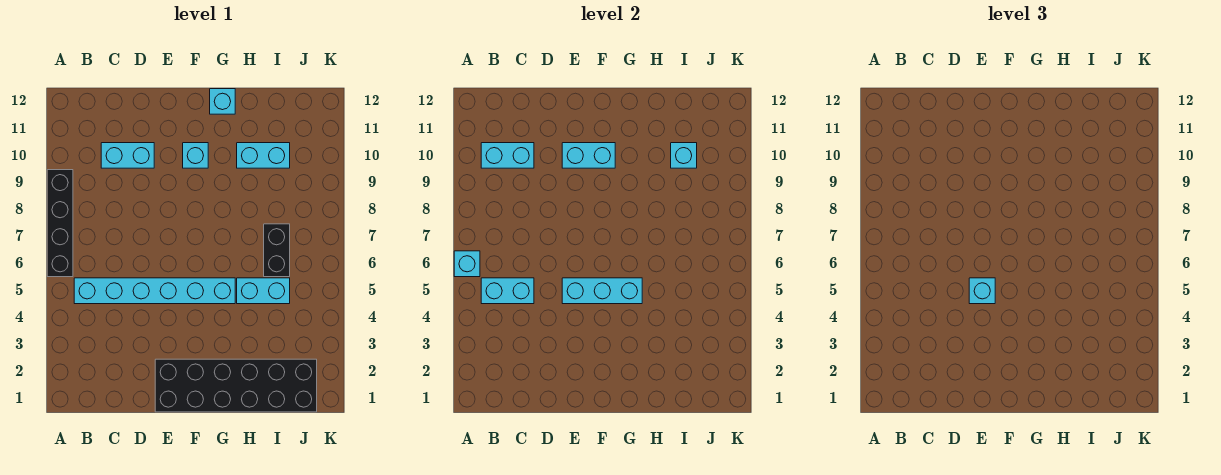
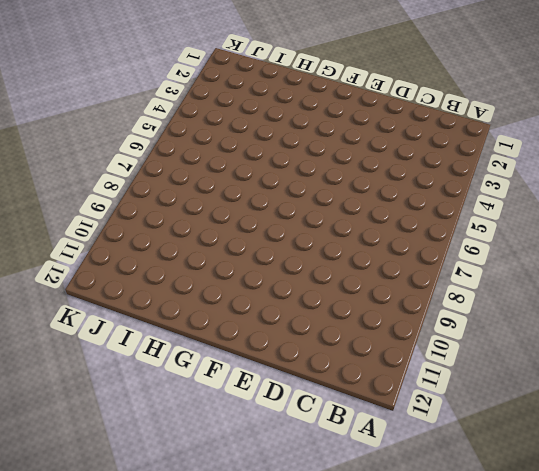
none -> black brick A6:A9 level 1
none -> cyan brick B5:G5 level 1
none -> cyan brick C10:D10 level 1

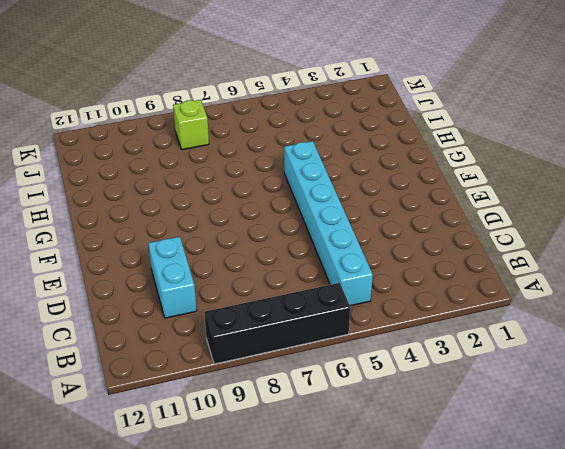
lime brick J8 level 1 -> none
none -> black brick E1:J2 level 1
none -> cyan brick F10 level 1
none -> cyan brick G12 level 1

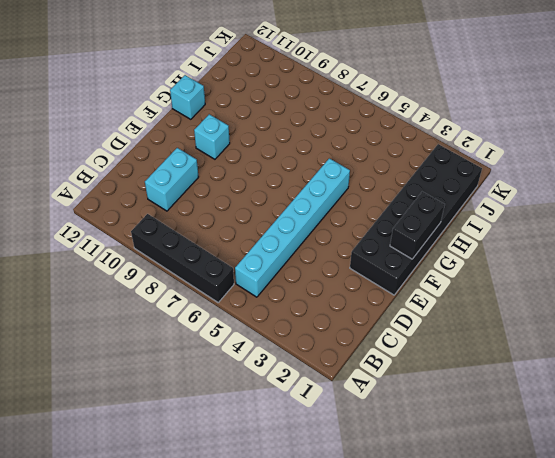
black brick F1:G1 level 2 -> black brick I6:I7 level 1
none -> cyan brick H5:I5 level 1
none -> cyan brick H10:I10 level 1
none -> cyan brick A6 level 2

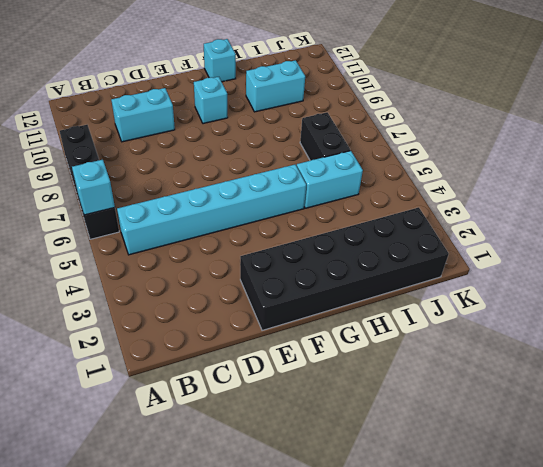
none -> cyan brick B5:C5 level 2
none -> cyan brick B10:C10 level 2
none -> cyan brick E5:G5 level 2

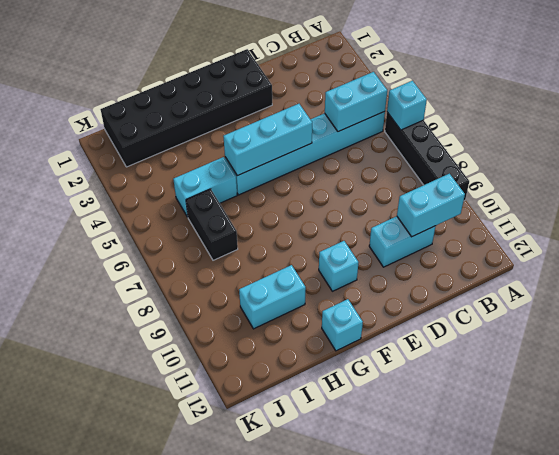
none -> cyan brick E10:F10 level 2
none -> cyan brick I10 level 2
none -> cyan brick E5 level 3

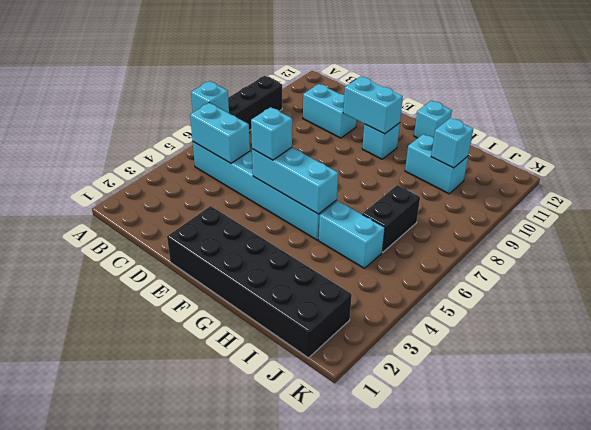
none -> cyan brick B10:C10 level 2

